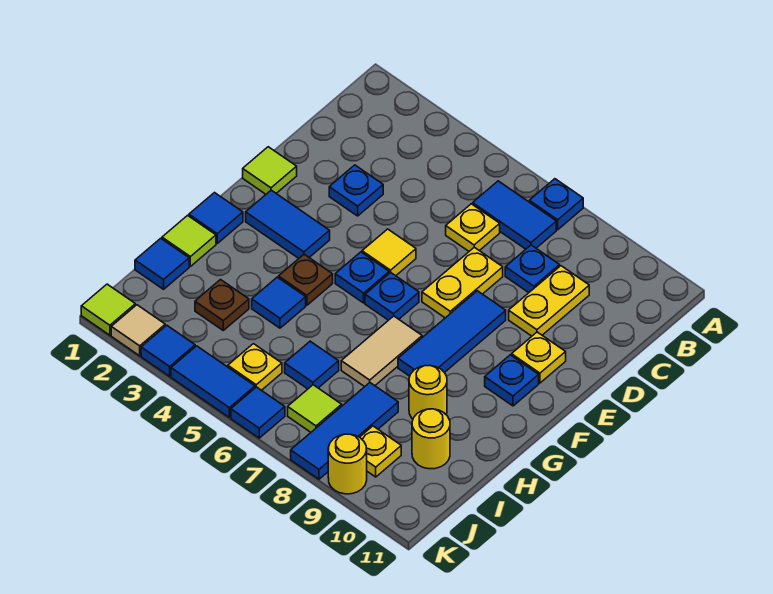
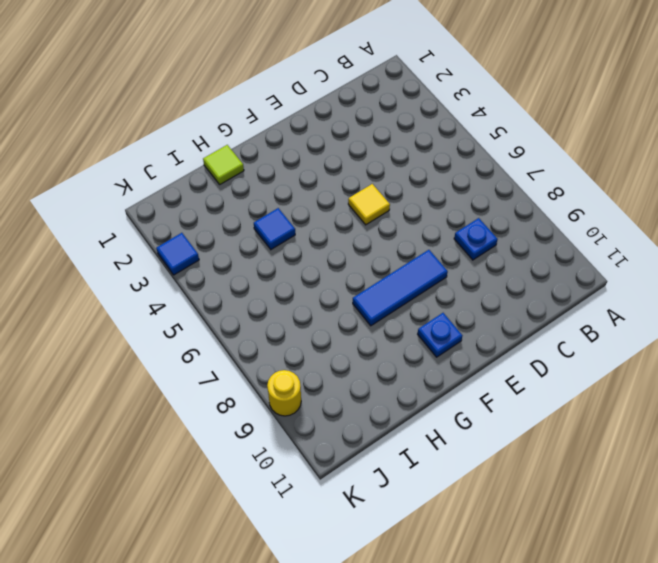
none -> blue plate A7 level 1
none -> blue tile B6:B7 level 1
none -> yellow plate C6 level 1
none -> yellow plate C9:D9 level 1

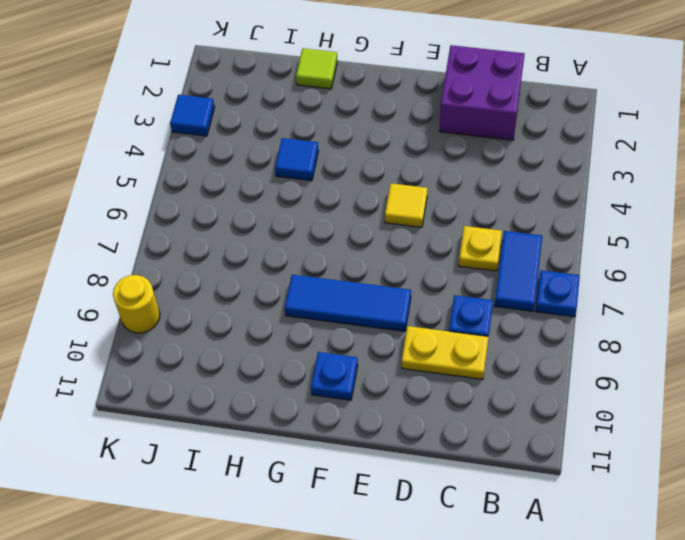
purple brick C1:D2 level 1 -> none
none -> blue plate D3 level 1
none -> yellow plate D7:E7 level 1
none -> lime tile E1 level 1
none -> yellow plate E10 level 1

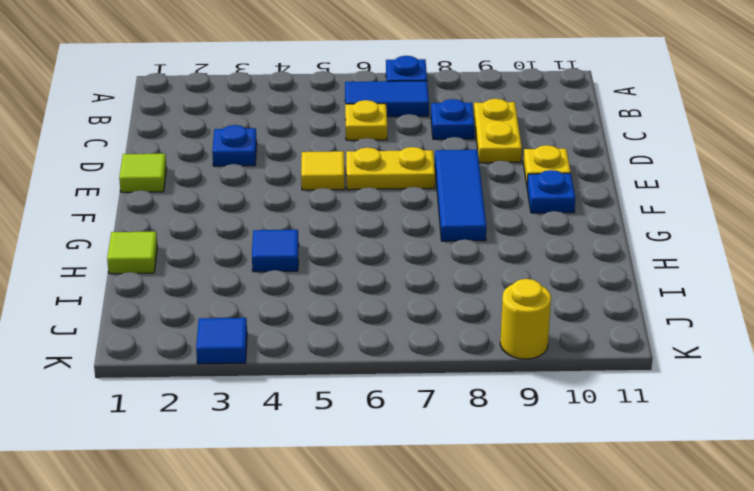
yellow plate E6:E7 level 1 -> yellow plate D7:E7 level 1
none -> blue tile F2:F3 level 1
none -> blue plate F5 level 1
none -> blue plate F6 level 1
none -> blue tile G1 level 1

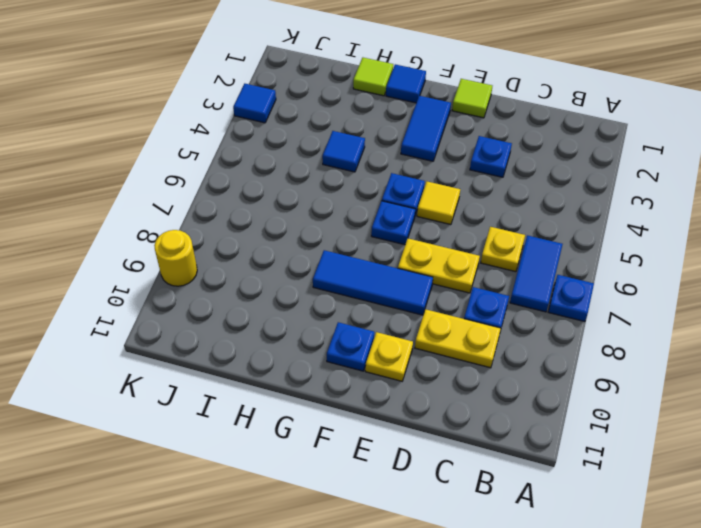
none -> brown plate G4 level 1
none -> tan tile G7:H7 level 1
none -> yellow round brick H9 level 1
none -> blue tile I1 level 1

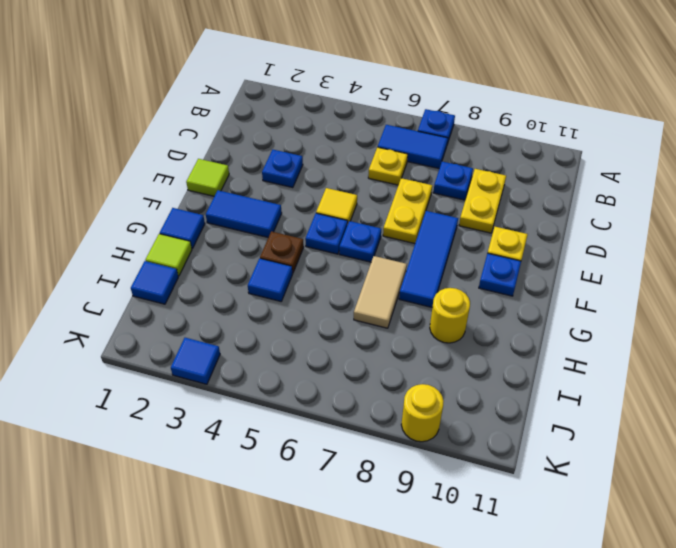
none -> brown plate I3 level 1
none -> blue tile I6 level 1
none -> blue tile I8:K8 level 1
none -> yellow round brick I10 level 1

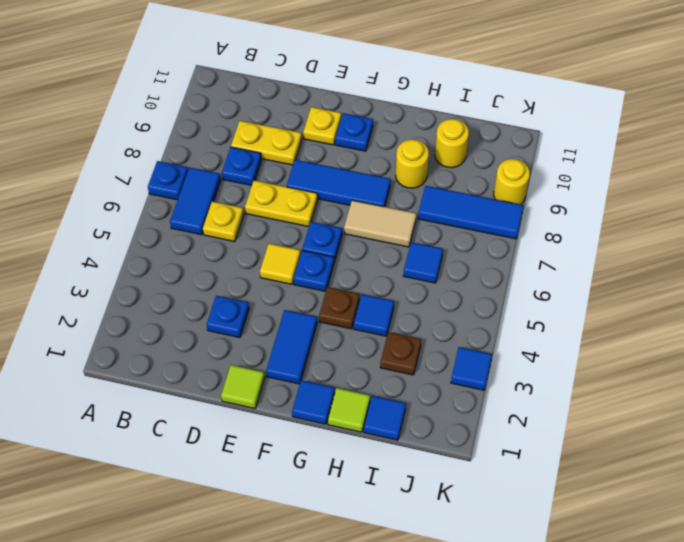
none -> yellow plate J5 level 1
none -> lime tile J7 level 1
none -> yellow plate J9 level 1
none -> lime tile K1 level 1

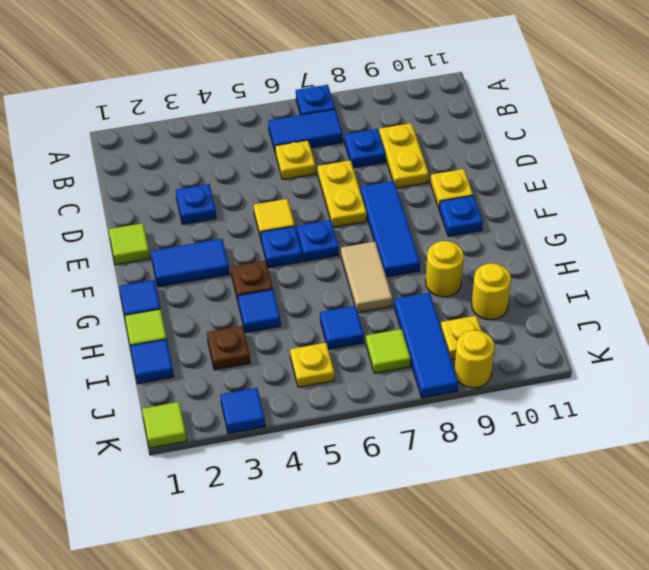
none -> tan tile K2 level 1
none -> blue tile K4:K5 level 1
none -> blue tile K6 level 1

